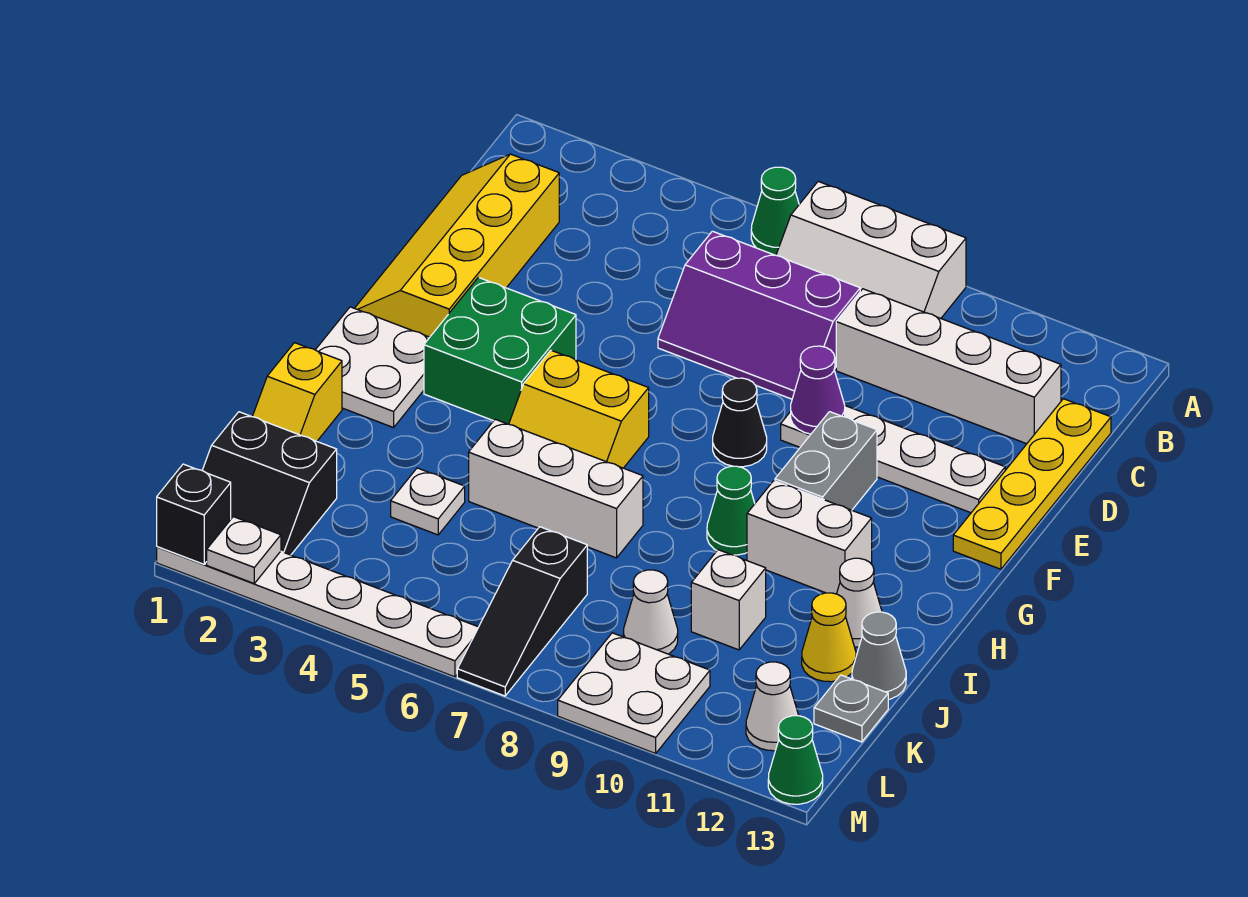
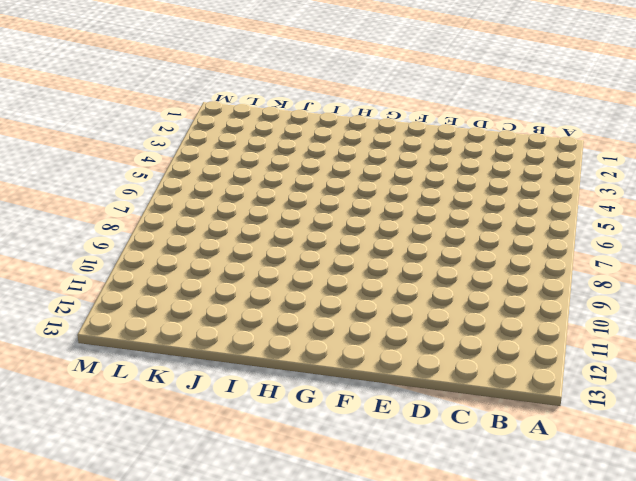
none -> green cone A6 level 1
none -> white slope A7:B9 level 1 top A
none -> yellow slope C1:F2 level 1 top 2
none -> purple slope C6:D8 level 1 top C

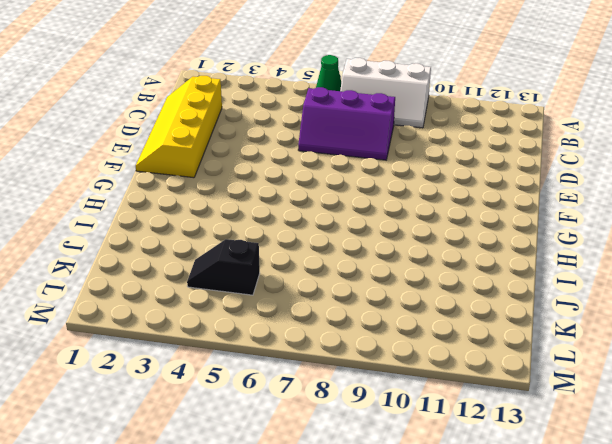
black slope K4:K5 level 1 top 5 -> none
none -> white brick C9:C12 level 1
none -> yellow plate C13:F13 level 1
none -> white plate E9:E12 level 1
none -> green brick F3:G4 level 1

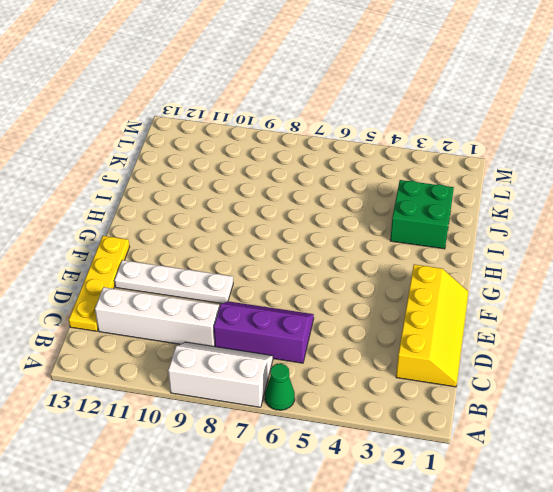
green brick I2:J3 level 1 -> green brick F3:G4 level 1
none -> black cone F8 level 1
none -> grey brick F10:G10 level 1
none -> white plate G1:H2 level 1
none -> yellow slope G5:H6 level 1 top G

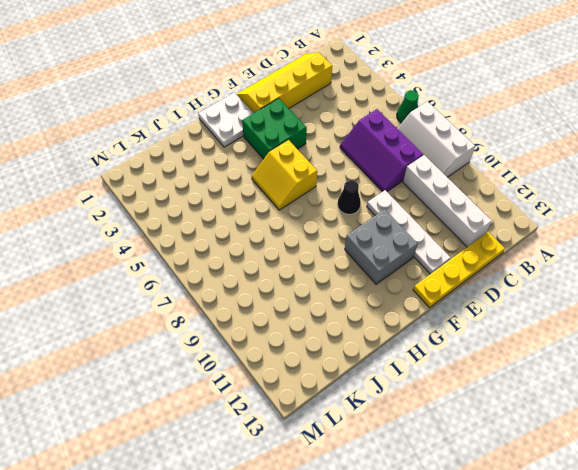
grey brick F10:G11 level 1 -> grey brick F10:G10 level 1
none -> green cone H9 level 1
none -> white brick H10:H11 level 1
none -> yellow slope I1:J1 level 1 top I
none -> white brick I5:I7 level 1

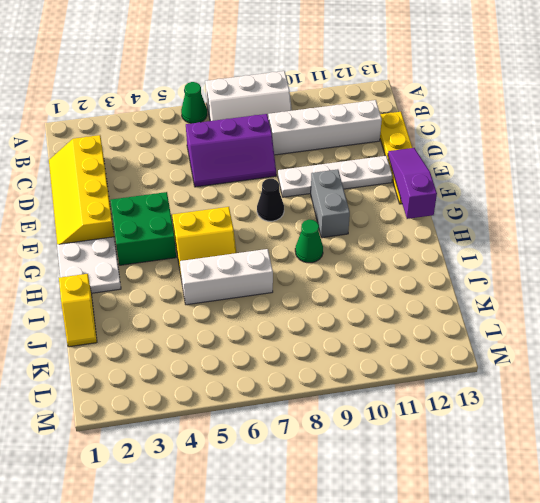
purple slope E13:G13 level 2 top G -> none
none -> white brick H10:H11 level 1
none -> white cone I12 level 1
none -> white plate J4 level 1
none -> white brick J10 level 1

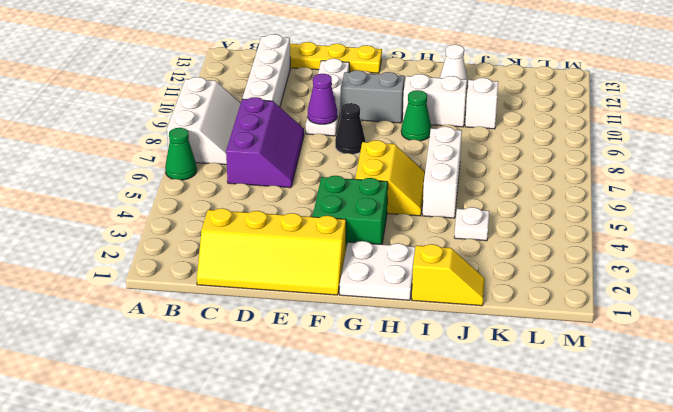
white brick H10:I10 level 1 -> white brick H10:H11 level 1
none -> yellow cone J12 level 1
none -> grey cone J13 level 1
none -> black slope K1:L2 level 1 top K
none -> black slope K7:M7 level 1 top K

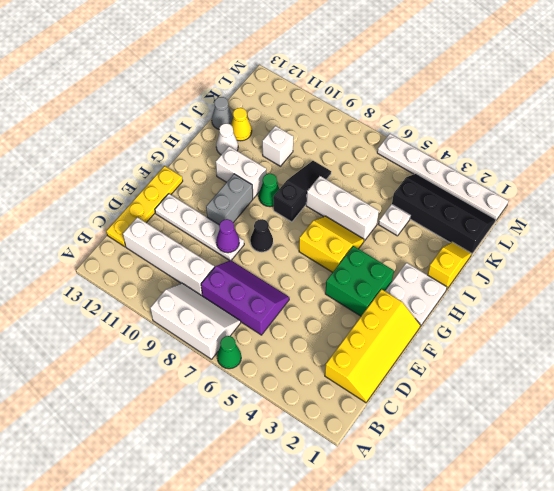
black slope H8:J8 level 1 top H -> black slope K7:M7 level 1 top K
black slope K1:L4 level 1 top K -> black slope K1:L2 level 1 top K
none -> white cone K9 level 1
none -> grey plate K13 level 1
none -> white plate L9:M10 level 1
none -> white cone L12 level 1

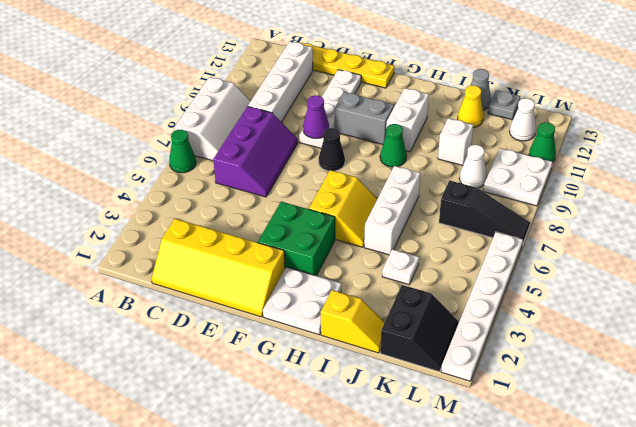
green cone M11 level 1 -> green cone M13 level 1
none -> white cone I12 level 1
none -> black brick M1 level 2
none -> white plate M2 level 2

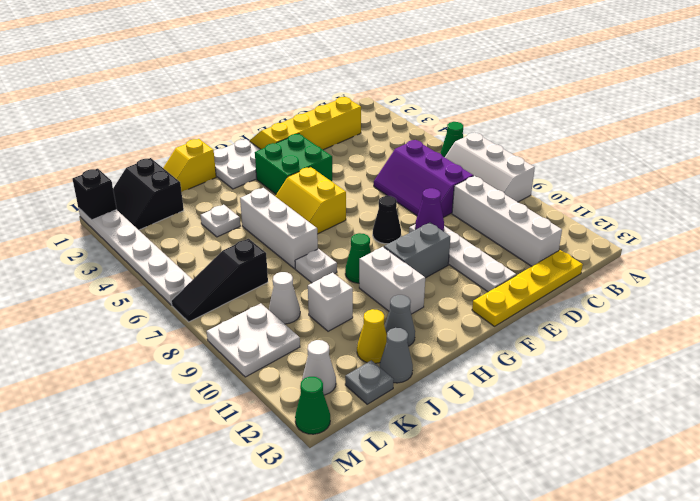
white plate I8 level 1 -> white plate M2 level 2
grey cone I12 level 1 -> white cone I12 level 1

